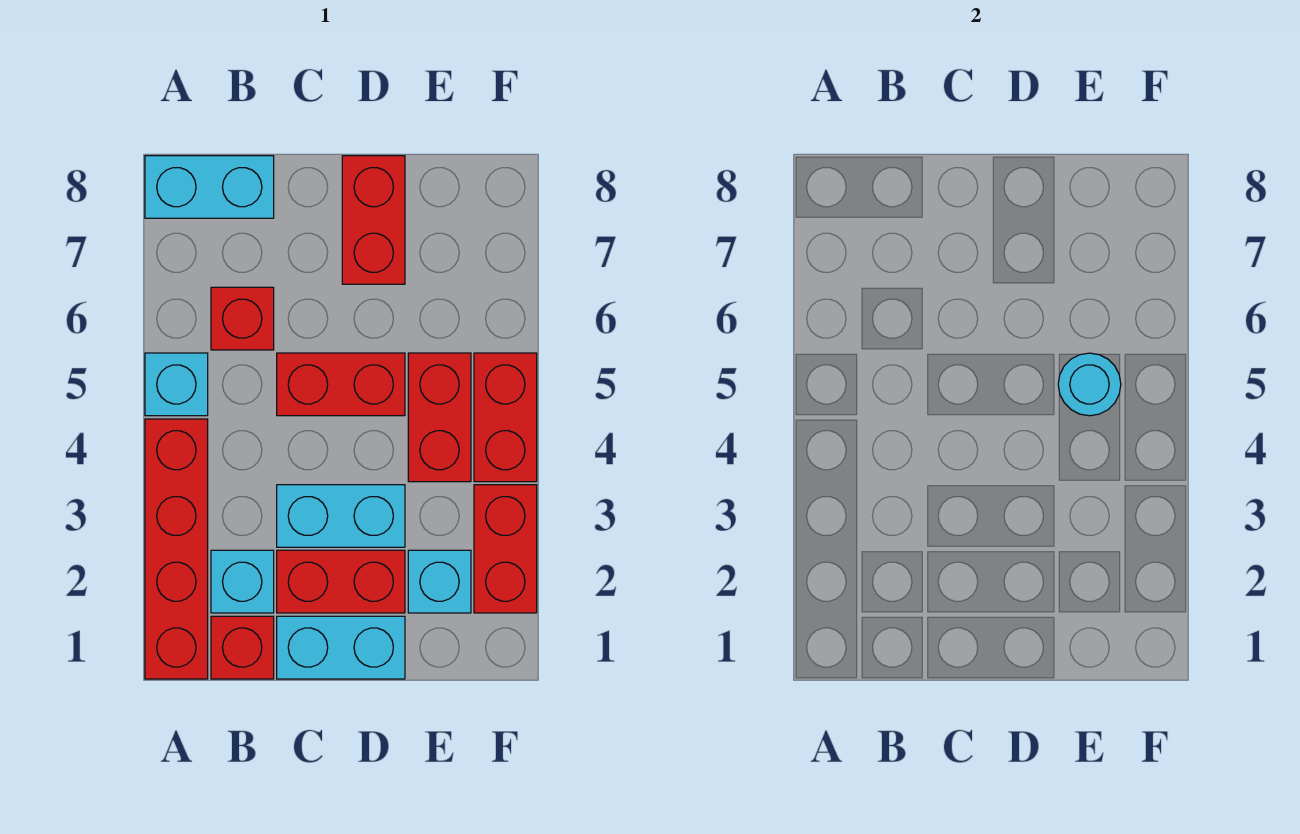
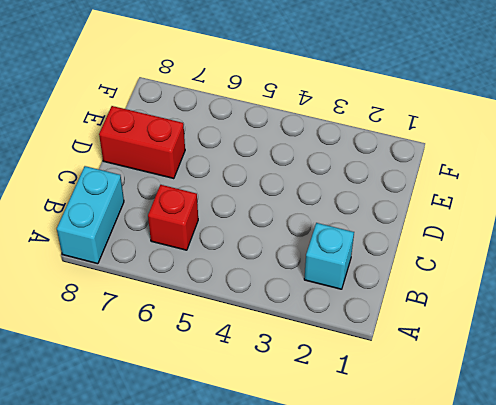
none -> red brick A1:A4 level 1
none -> cyan brick A5 level 1
none -> red brick B1 level 1

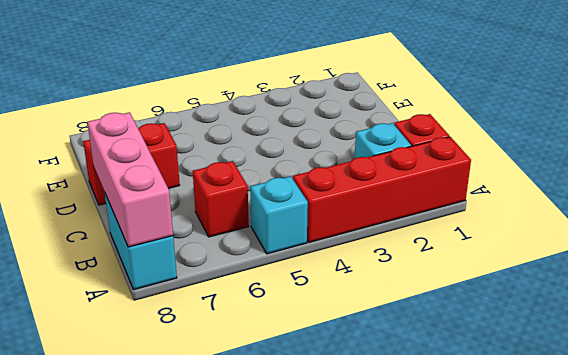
pink brick A8:C8 level 2 -> none
none -> cyan brick C1:D1 level 1
none -> red brick C2:D2 level 1
none -> cyan brick C3:D3 level 1

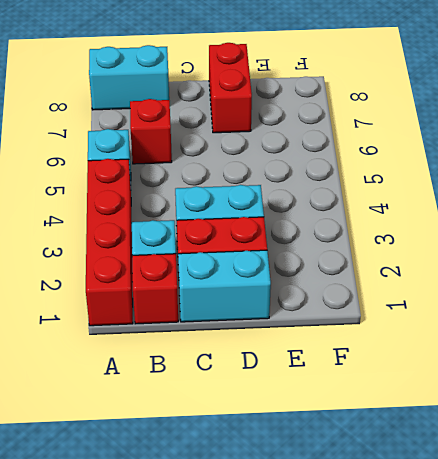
none -> red brick C5:D5 level 1
none -> cyan brick E2 level 1
none -> red brick E4:E5 level 1

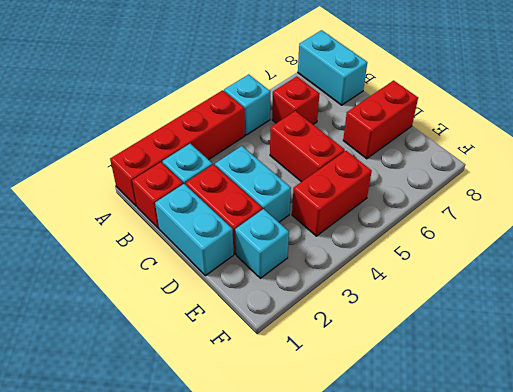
none -> red brick F2:F3 level 1
none -> red brick F4:F5 level 1
none -> cyan round brick E5 level 2

